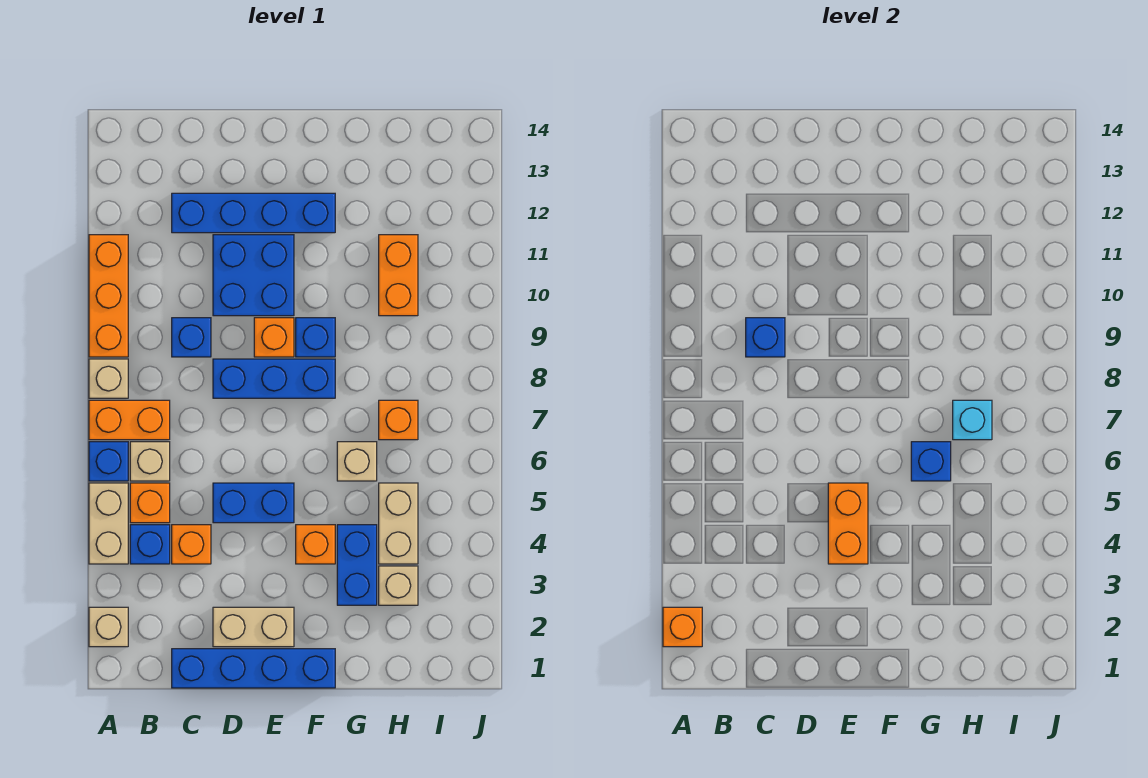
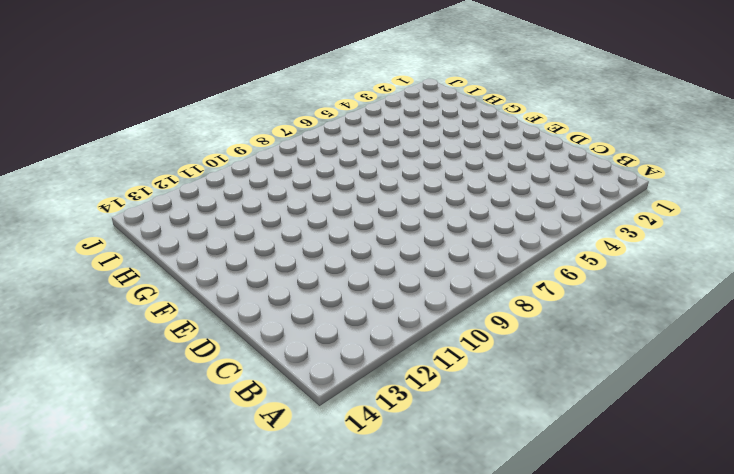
none -> tan brick A2 level 1
none -> tan brick A4:A5 level 1
none -> blue brick A6 level 1
none -> orange brick A7:B7 level 1

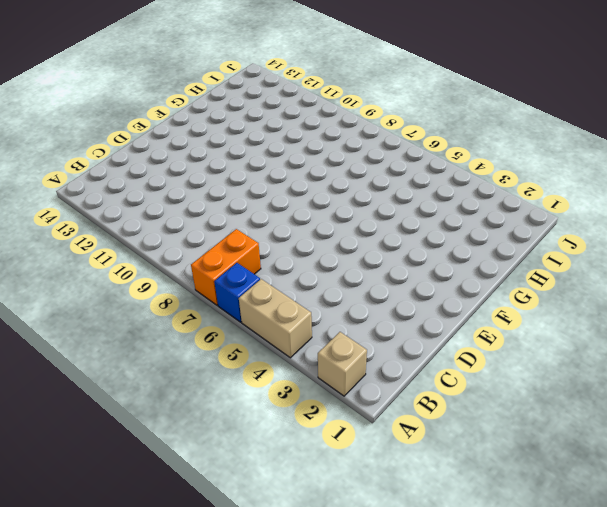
none -> tan brick A8 level 1
none -> orange brick A9:A11 level 1
none -> blue brick B4 level 1
none -> orange brick B5 level 1

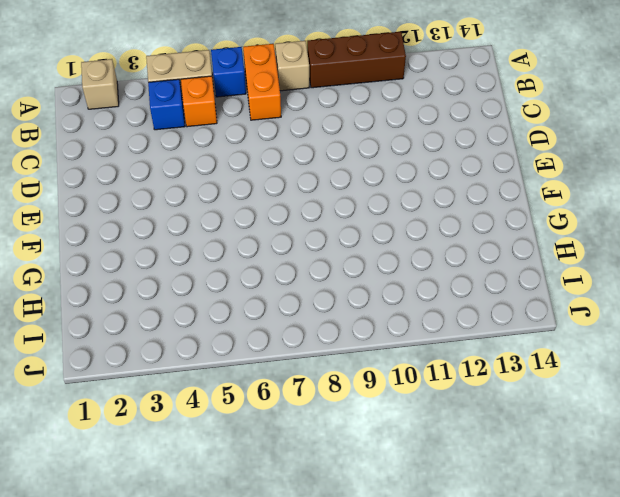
brown brick A9:A11 level 1 -> orange brick A9:A11 level 1
none -> tan brick B6 level 1
none -> blue brick C1:F1 level 1
none -> orange brick C4 level 1
none -> blue brick C9 level 1

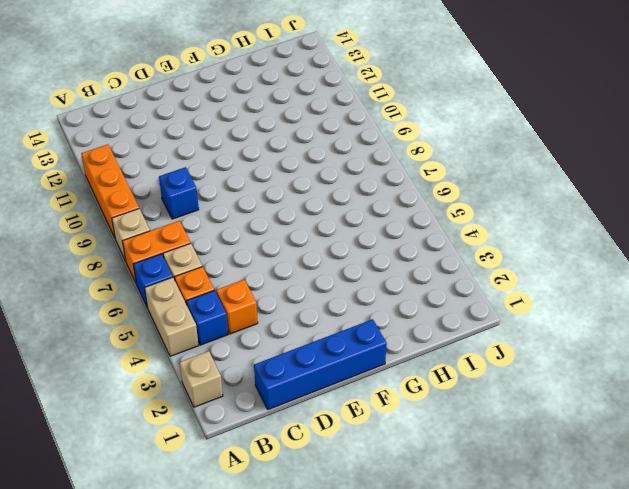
none -> blue brick C12:F12 level 1
none -> tan brick D2:E2 level 1
none -> blue brick D5:E5 level 1
none -> blue brick D8:F8 level 1

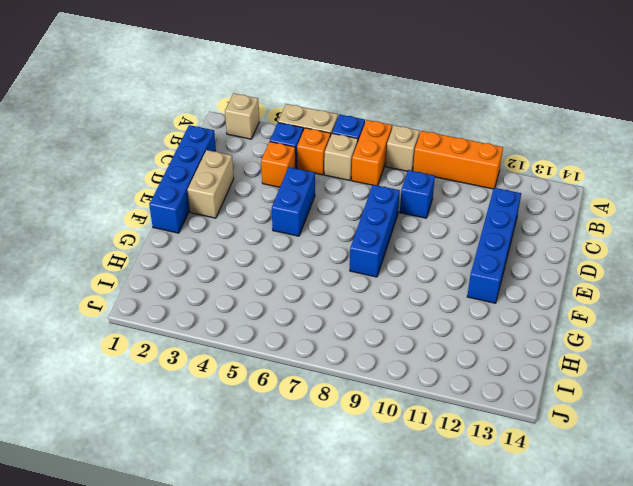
none -> blue brick D10:E11 level 1
none -> orange brick E9 level 1
none -> orange brick F4 level 1
none -> blue brick F9 level 1

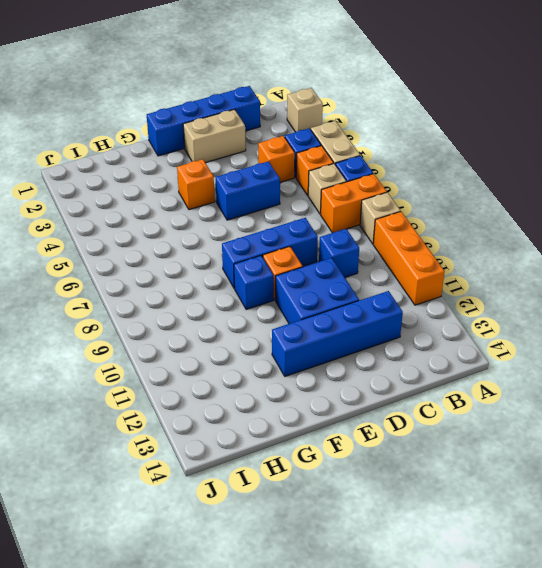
none -> blue brick G3:G4 level 1
none -> tan brick G6 level 1
none -> tan brick H3 level 1
none -> tan brick H4:H5 level 1

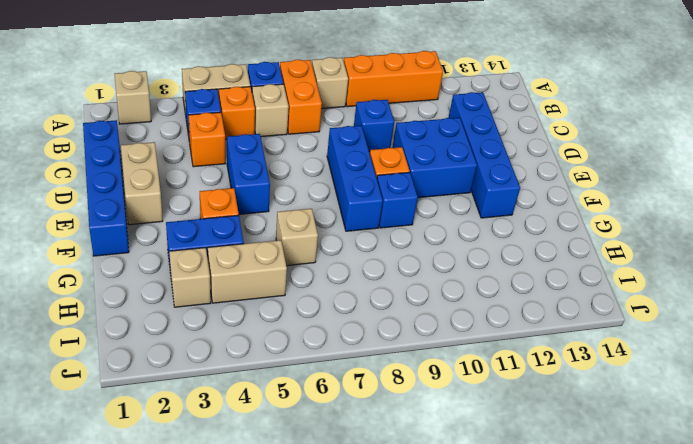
none -> orange brick H7 level 1
none -> orange brick H10:H11 level 1
none -> orange brick A2 level 2
none -> blue brick C9 level 2

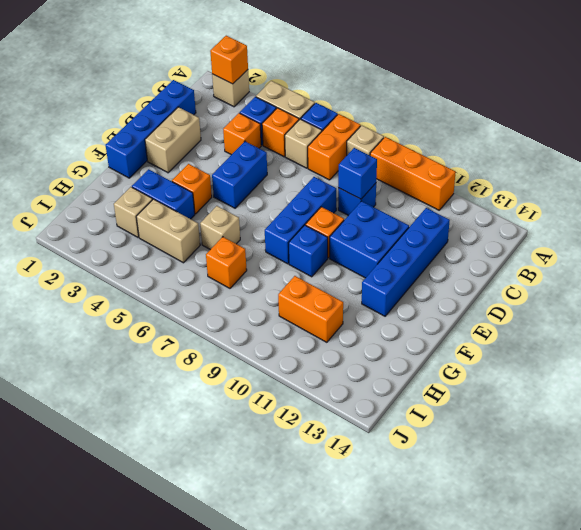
none -> orange brick E4:E5 level 2
none -> blue brick G6 level 2
none -> cyan brick H7 level 2

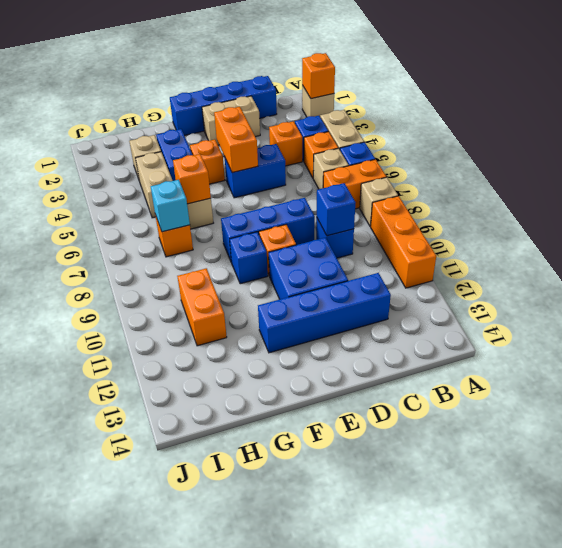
orange brick G6 level 2 -> blue brick G6 level 2

